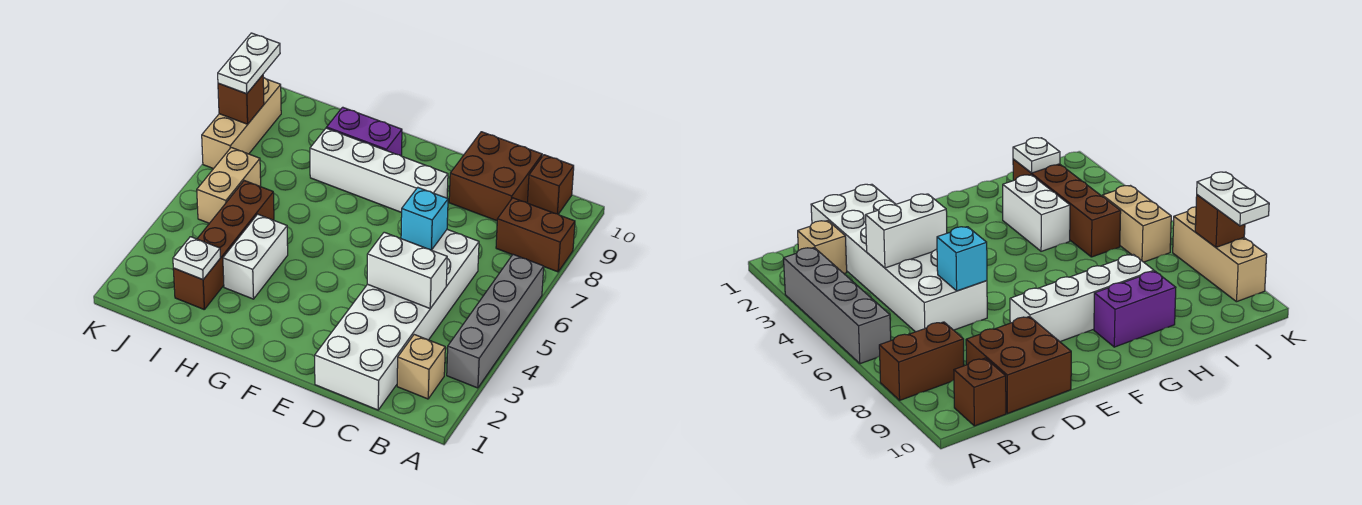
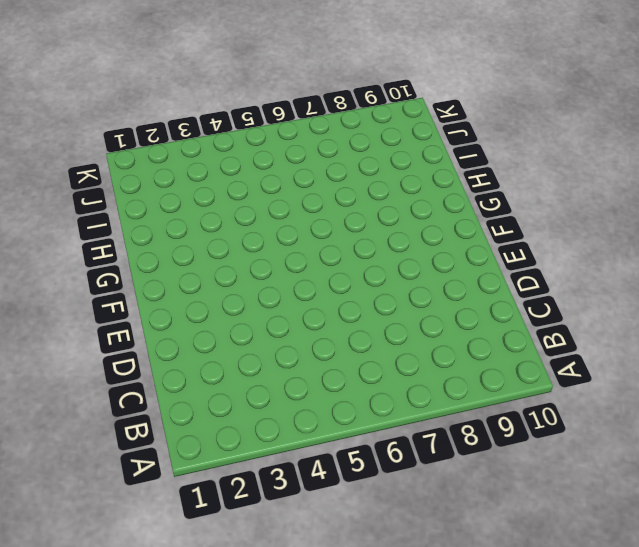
none -> grey brick A3:A6 level 1
none -> brown brick A8:B8 level 1
none -> tan brick B2 level 1

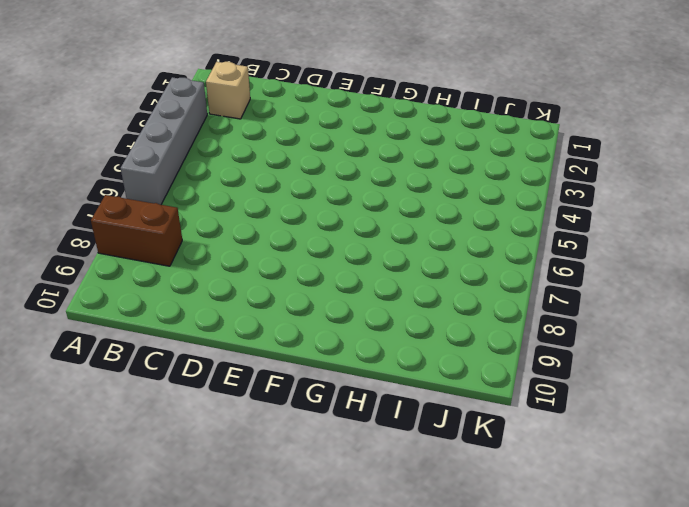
none -> brown brick B10 level 1
none -> white brick C1:D6 level 1
none -> brown brick C9:D10 level 1

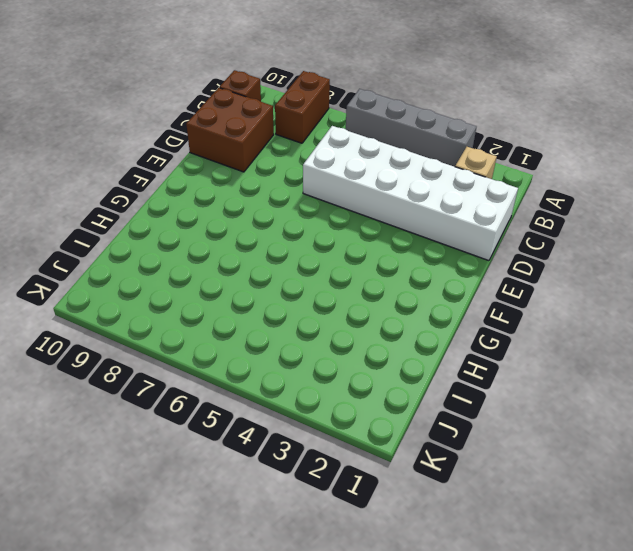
none -> white brick E8:H8 level 1
none -> purple brick G9:H9 level 1
none -> white brick H3:H4 level 1

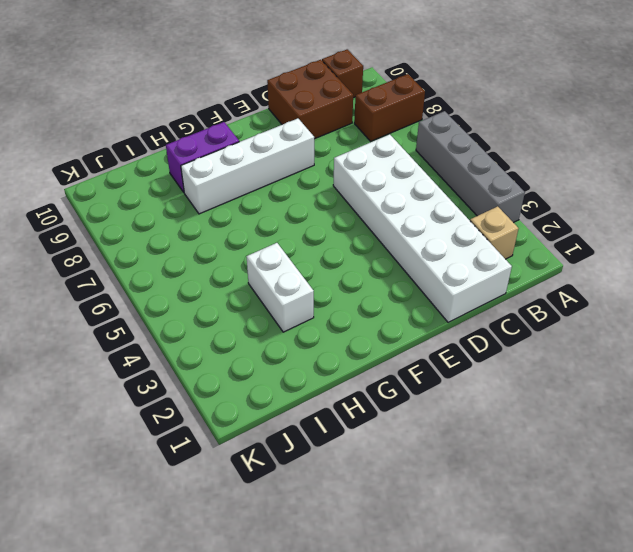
none -> brown brick I2:I5 level 1
none -> tan brick J5:J6 level 1
none -> tan brick K7:K9 level 1

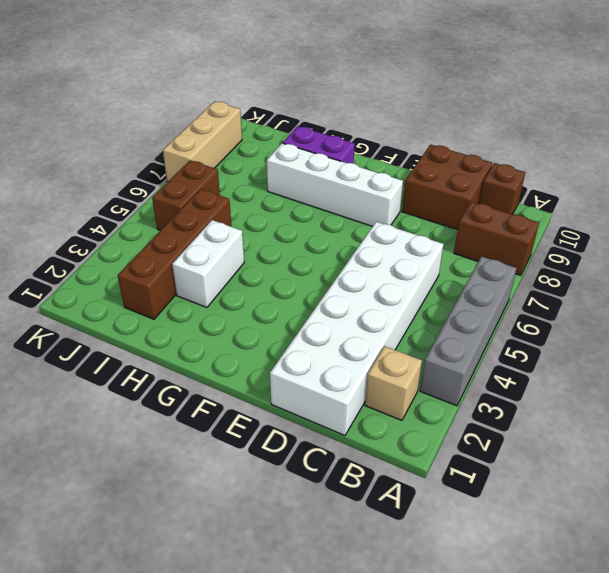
brown brick J5:J6 level 1 -> tan brick J5:J6 level 1
none -> white brick C4:D4 level 2
none -> cyan brick D6 level 2
none -> white plate I2 level 2

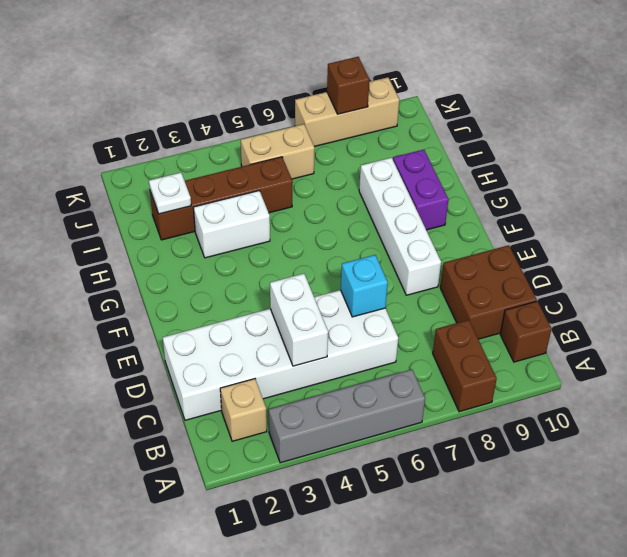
none -> white plate K8:K9 level 3

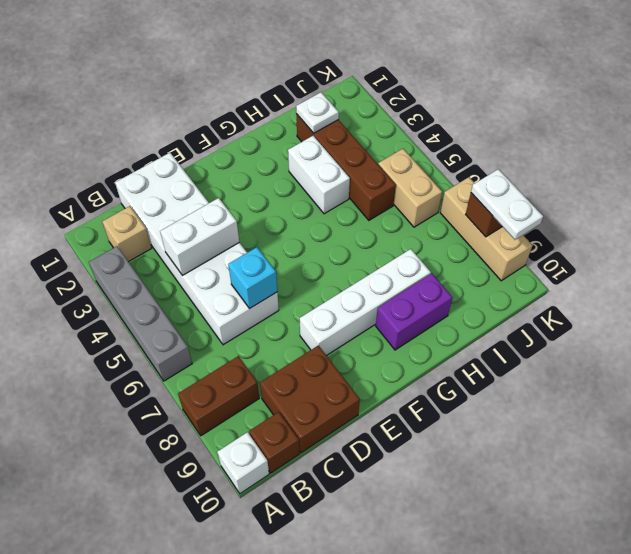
white brick A10 level 1 -> none

